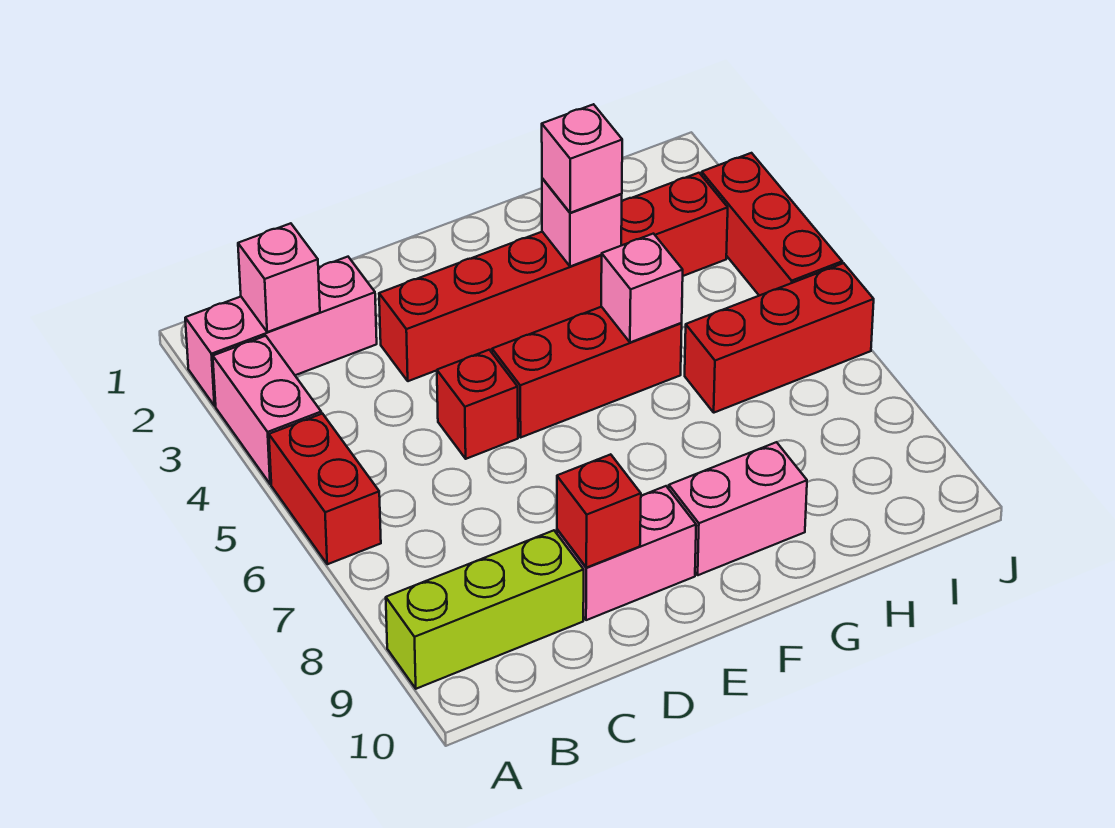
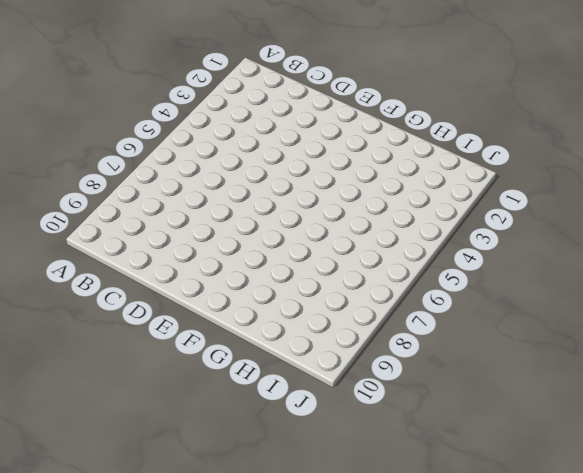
none -> pink brick A2:C2 level 1
none -> pink brick A3:A4 level 1
none -> red brick A5:A6 level 1

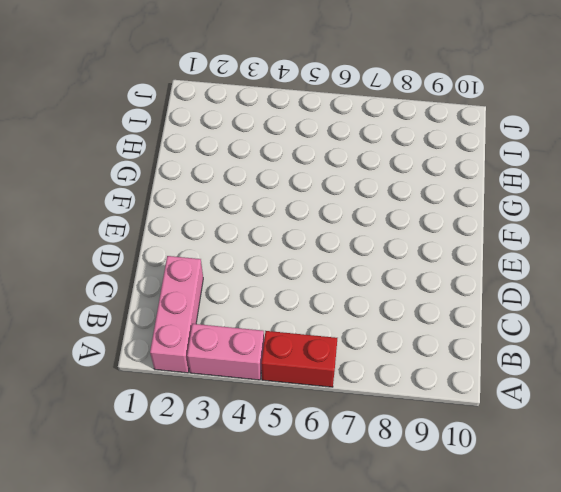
none -> lime brick A9:C9 level 1
none -> red brick D3:I3 level 1
none -> red brick D5 level 1

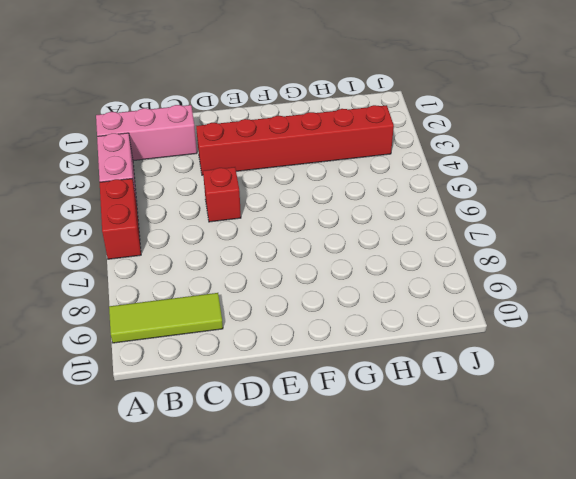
lime tile A9:C9 level 1 -> lime brick A9:C9 level 1
none -> pink brick D9:E9 level 1
none -> red brick E5:G5 level 1
none -> pink brick F9:G9 level 1

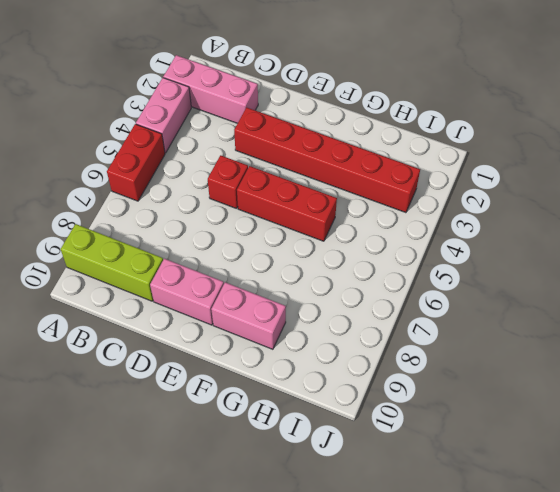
none -> red brick H6:J6 level 1
none -> red brick J3:J5 level 1
none -> pink brick B2 level 2

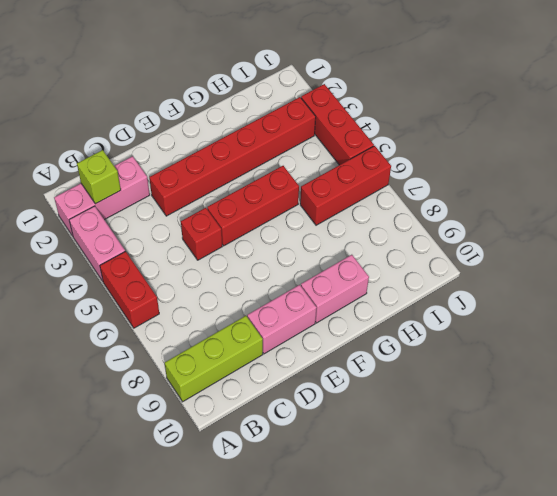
lime brick B2 level 2 -> pink brick B2 level 2
none -> red brick D9 level 2
none -> pink brick G3 level 2
none -> pink brick G5 level 2

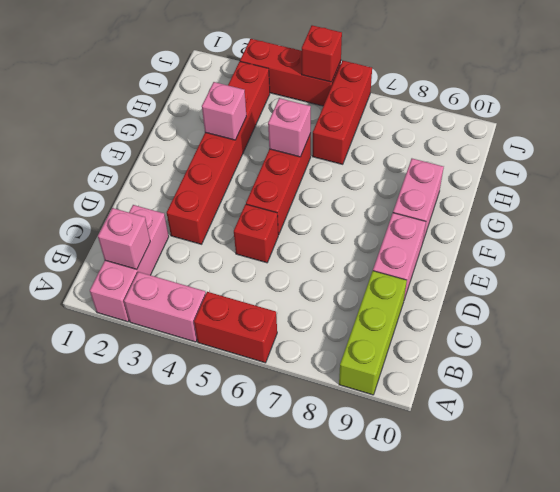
red brick J5 level 2 -> red brick D9 level 2
none -> pink brick G3 level 3

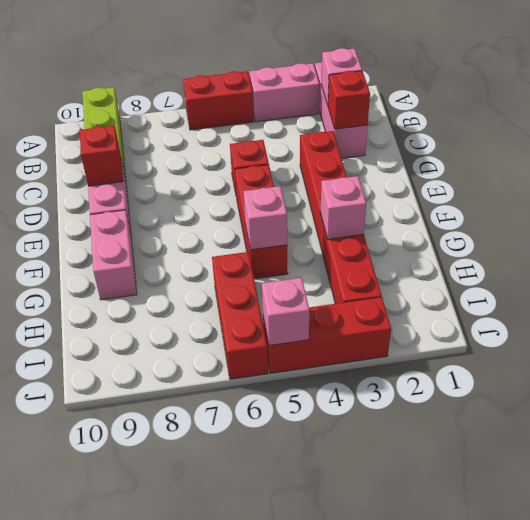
red brick C2 level 2 -> none
pink brick J5 level 2 -> pink brick G3 level 3

